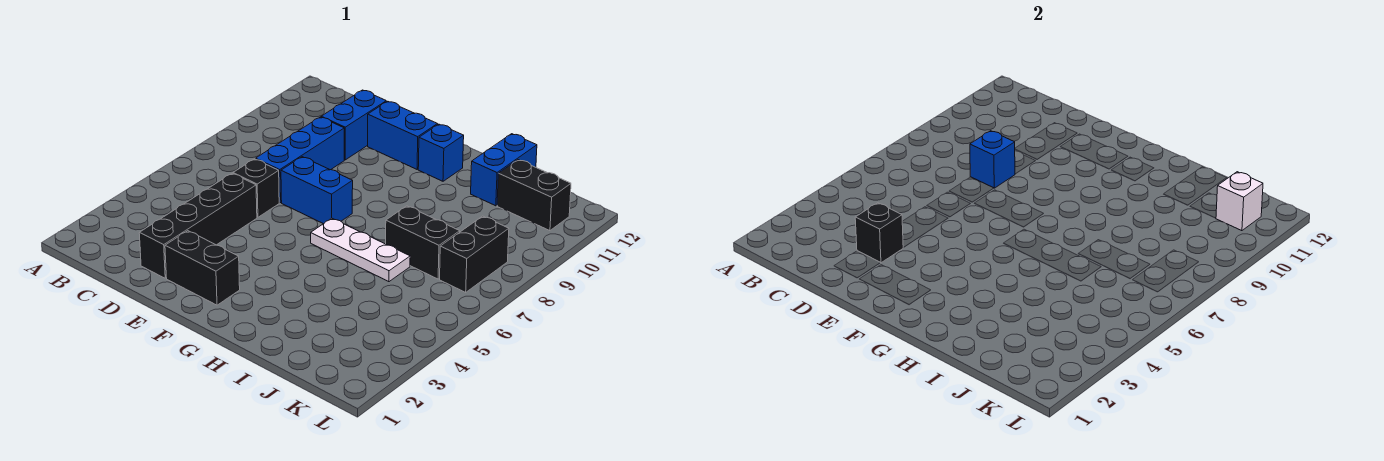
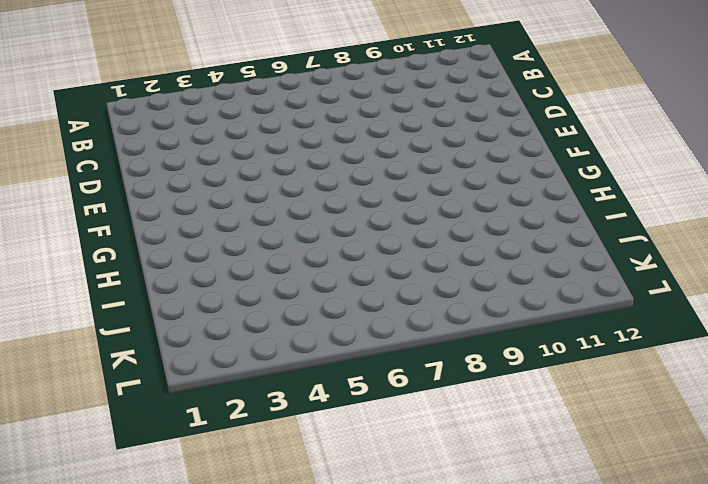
none -> black brick D2:D5 level 1
none -> black brick D6 level 1
none -> blue brick D7:D9 level 1

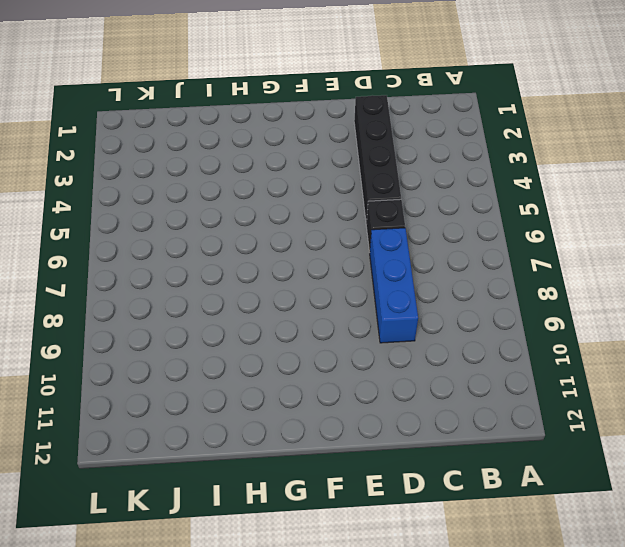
none -> blue brick D10:D11 level 1
none -> black brick E2:F2 level 1
none -> blue brick E7:F7 level 1

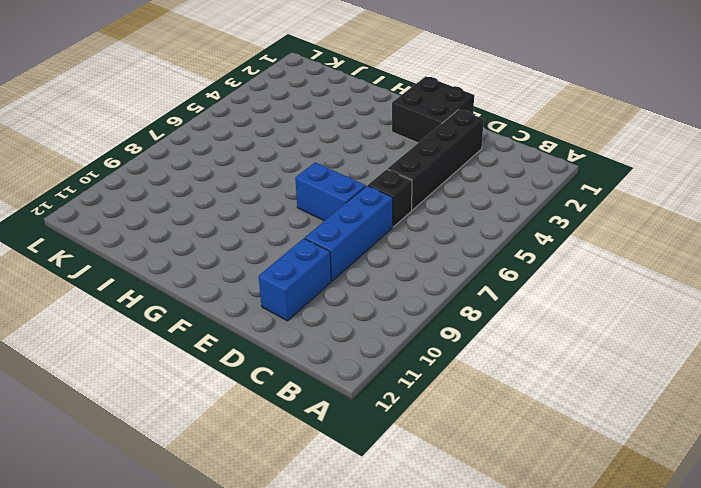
black brick E1:F2 level 1 -> black brick E2:F2 level 1
none -> blue brick E11:F11 level 1
none -> white plate G6:I6 level 1
none -> blue brick G11 level 1

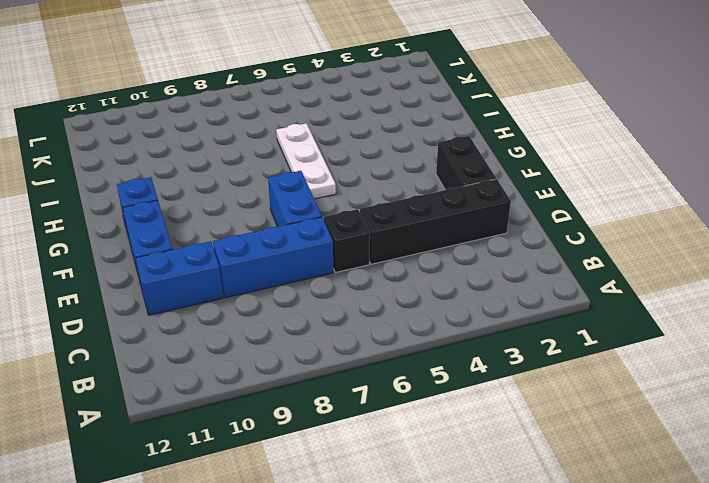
none -> black brick I7:J7 level 1
none -> blue brick I11:I12 level 1
none -> black brick J11:K11 level 1

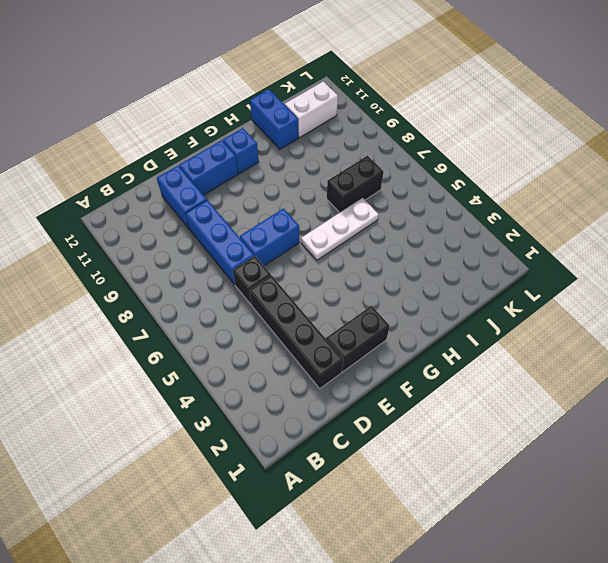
white brick J11:K11 level 1 -> black brick J11:K11 level 1
none -> black brick K7:K8 level 1
none -> black brick D3 level 2
none -> blue brick D8 level 2

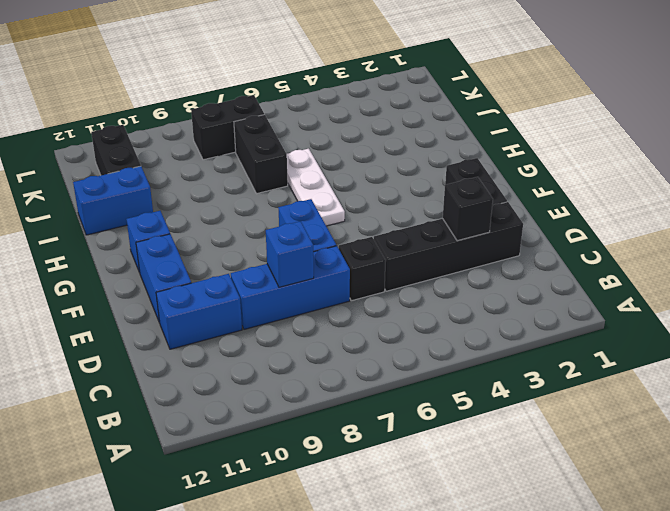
none -> white brick K11 level 2

